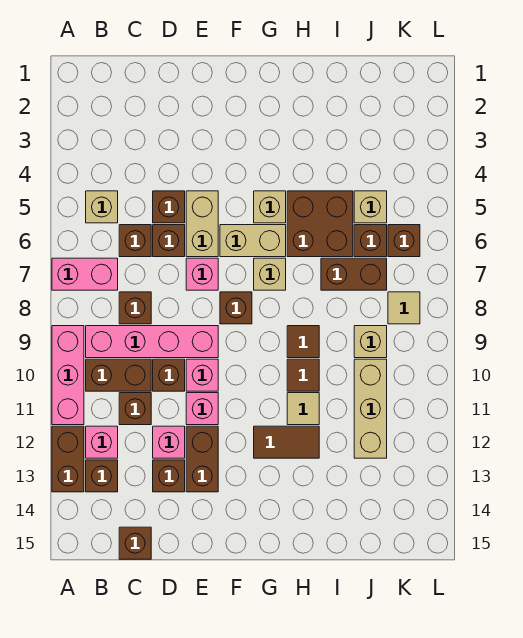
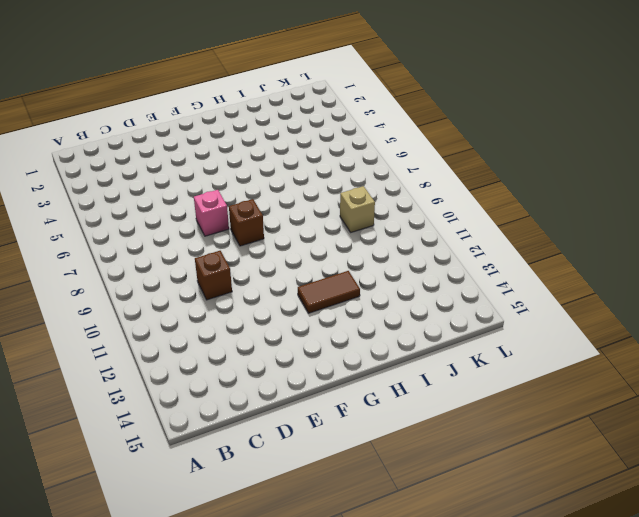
none -> pink brick A7:B7 level 1
none -> pink brick A9:A11 level 1
none -> brown brick A12:A13 level 1
none -> tan brick B5 level 1

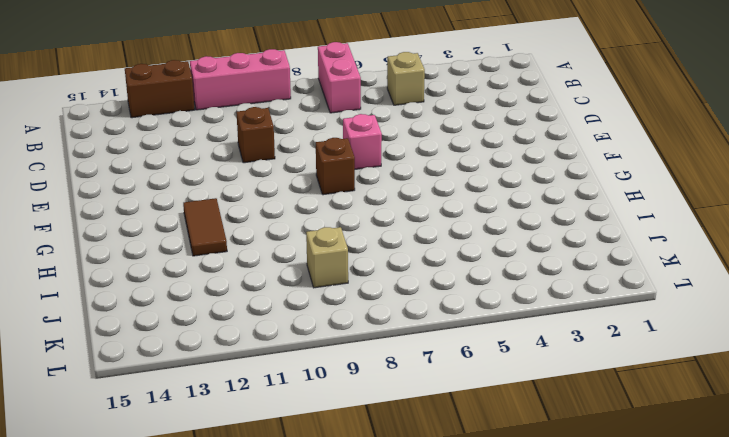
none -> pink brick B9:E9 level 1
none -> brown brick B10:C10 level 1
none -> pink brick B12 level 1
none -> brown brick B13 level 1

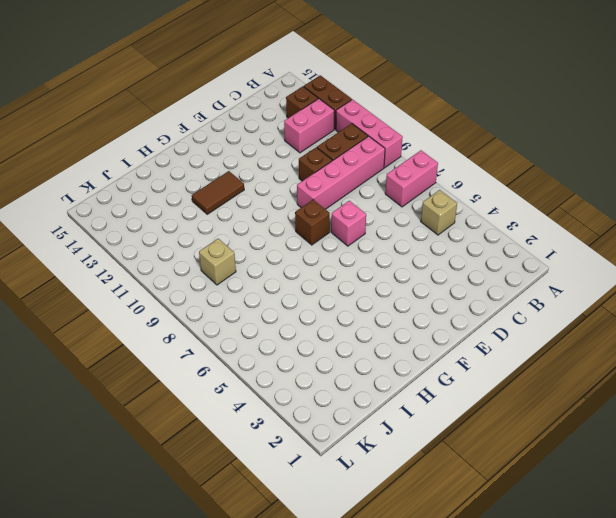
pink brick B12:C12 level 1 -> pink brick B12 level 1
none -> brown brick C6 level 1
none -> brown brick C8 level 1
none -> brown brick C11 level 1
none -> brown brick C15 level 1

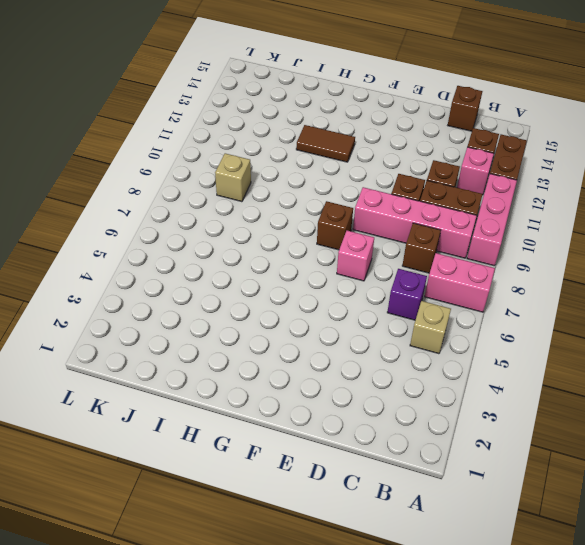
purple brick C6 level 1 -> brown brick C6 level 1
none -> brown brick D5 level 1
none -> brown brick D6 level 1
none -> pink brick D12 level 1
none -> brown brick D13 level 1

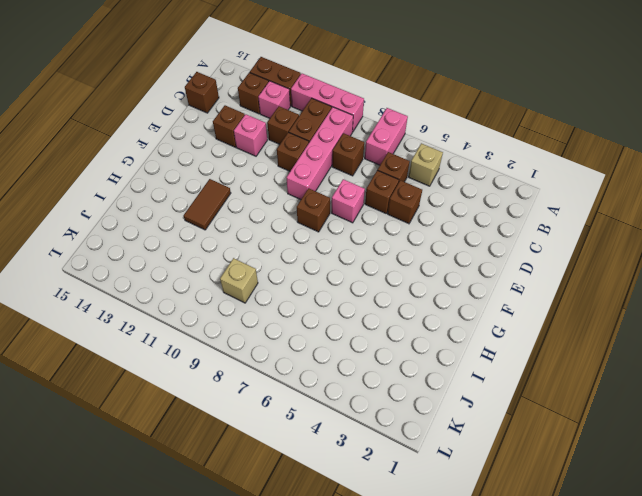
none -> tan brick E5:E6 level 1
none -> pink brick E10 level 1
none -> pink brick E11 level 1
none -> brown brick E12:E13 level 1

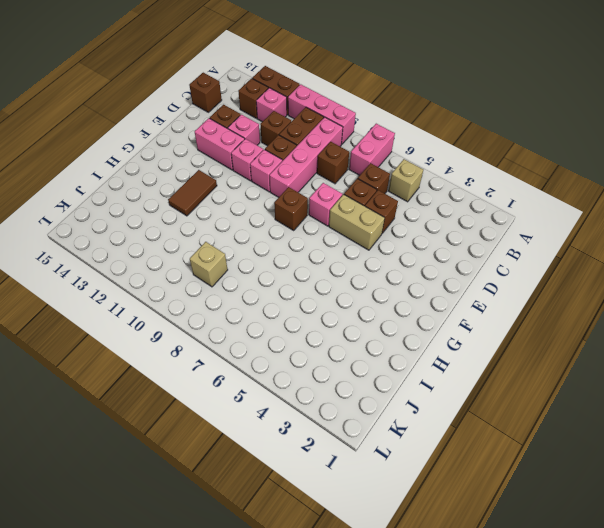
pink brick E12:E13 level 1 -> brown brick E12:E13 level 1
none -> tan brick F6:G6 level 1
none -> tan brick G5 level 1
none -> tan brick G7 level 1
none -> brown brick H5:I6 level 1

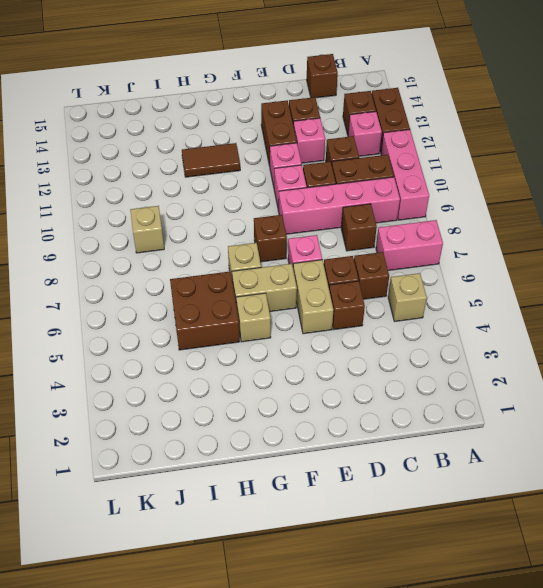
none -> brown tile H9 level 1
none -> brown tile H10 level 1
none -> tan tile H11 level 1
none -> brown brick I7:J7 level 1

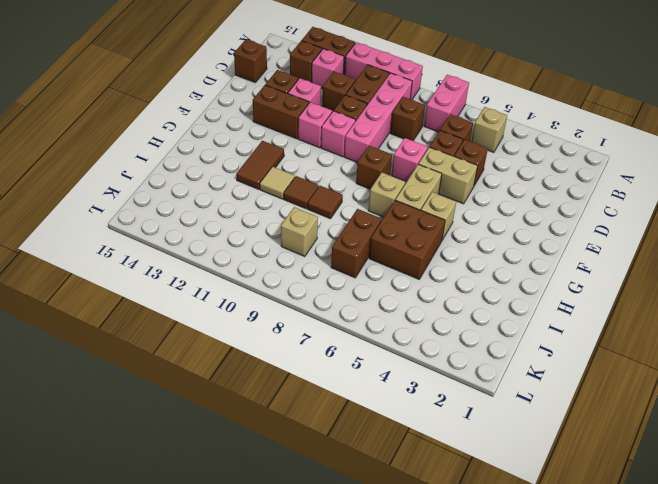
none -> tan brick J5 level 1
none -> brown brick J6 level 1
none -> tan brick J10:J12 level 1
none -> brown brick K6 level 1

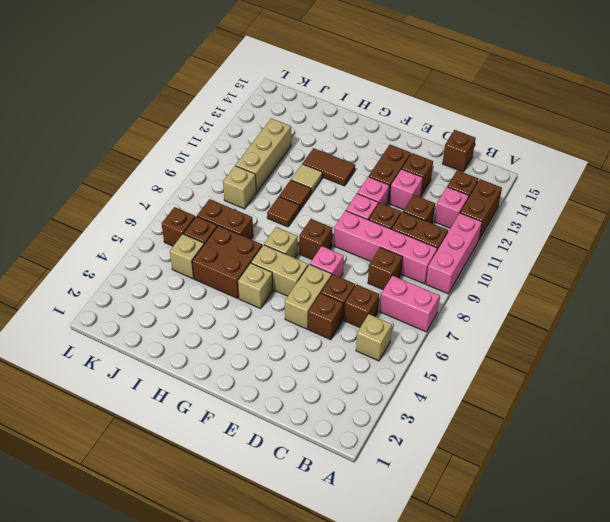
none -> tan tile K8 level 1

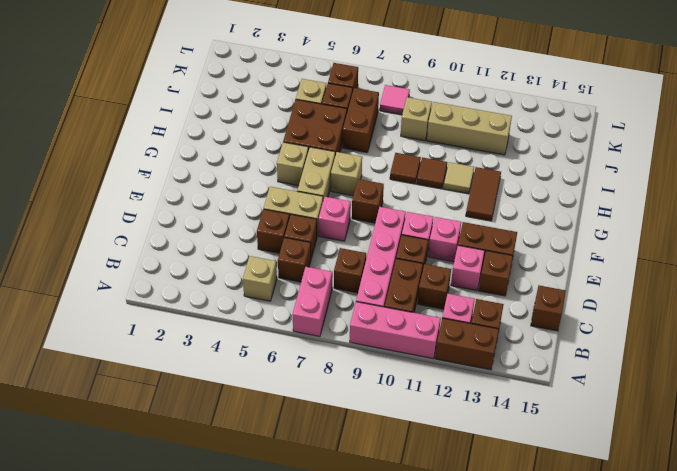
pink tile K8 level 1 -> tan tile K8 level 1

